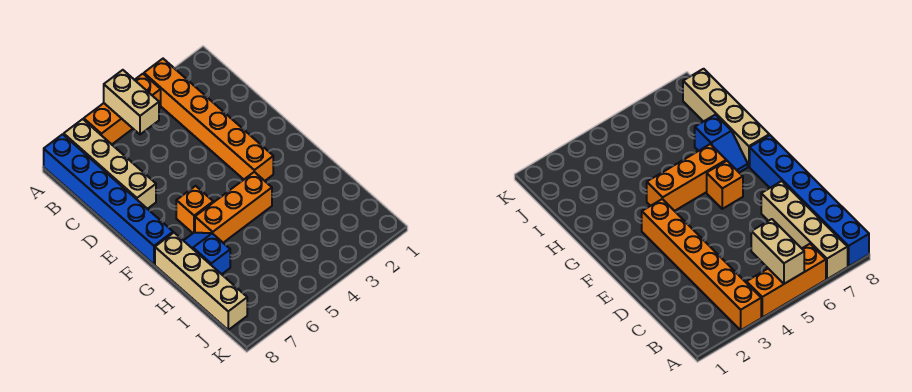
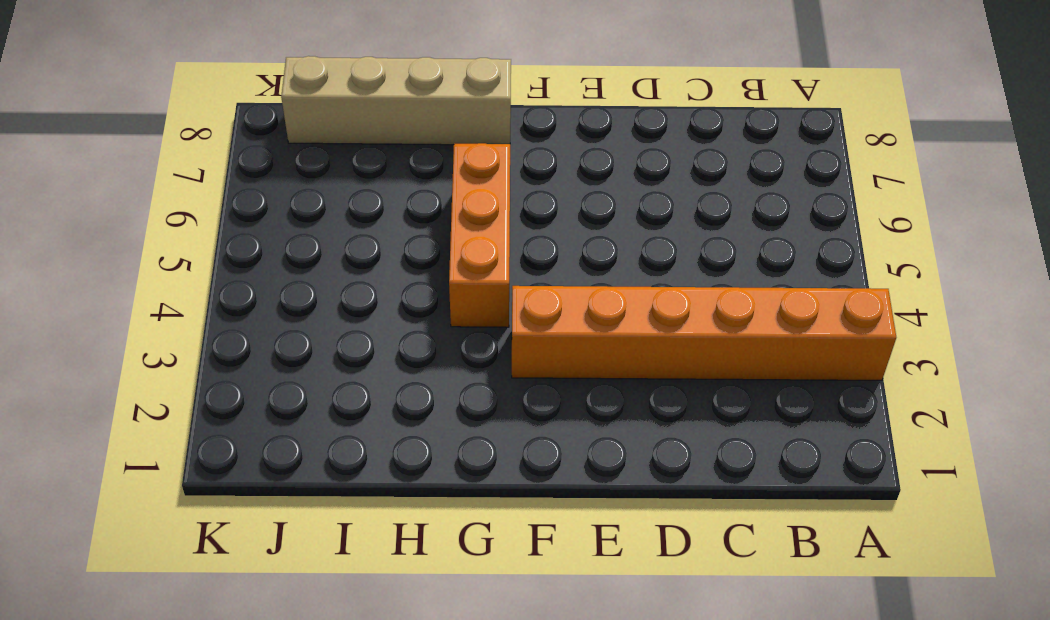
none -> orange brick A4:A6 level 1
none -> tan brick A7:D7 level 1

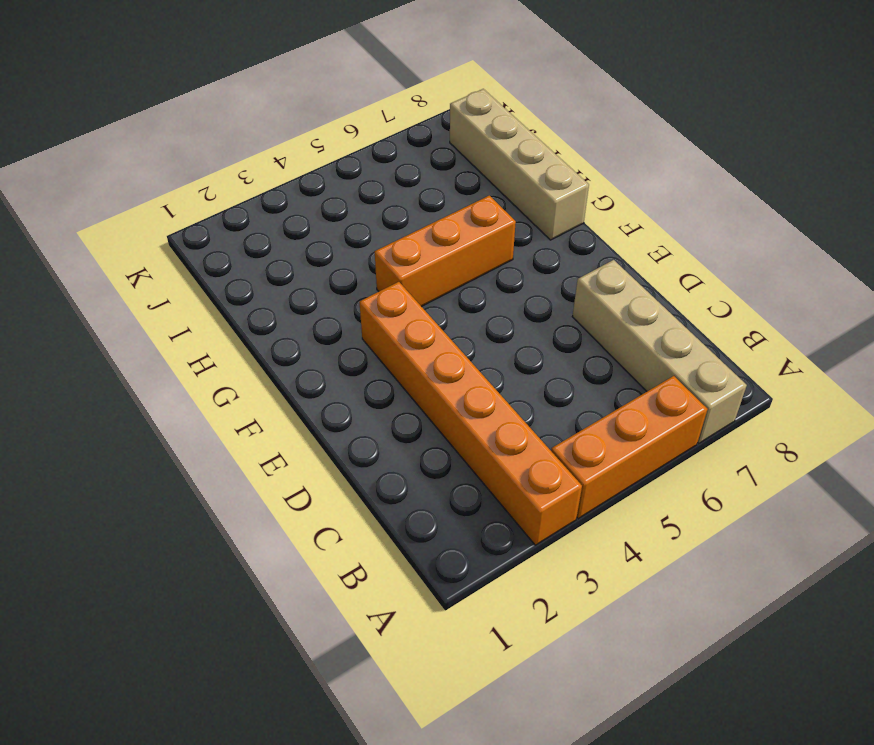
none -> blue brick A8:F8 level 1
none -> orange brick F6 level 1

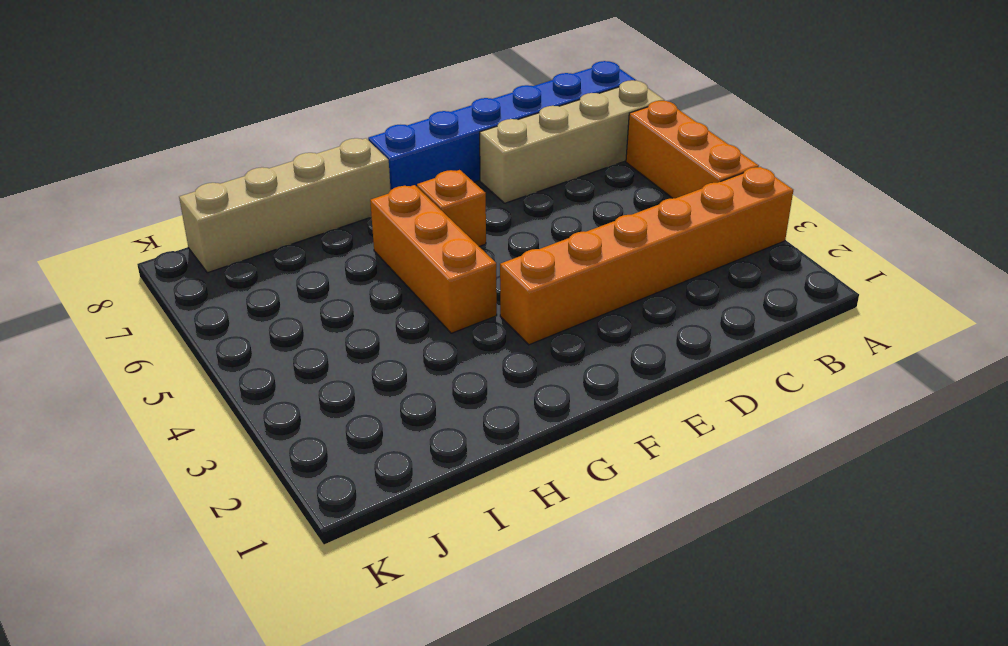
none -> blue slope G7:H7 level 1 top H
none -> tan brick A5:B5 level 2

